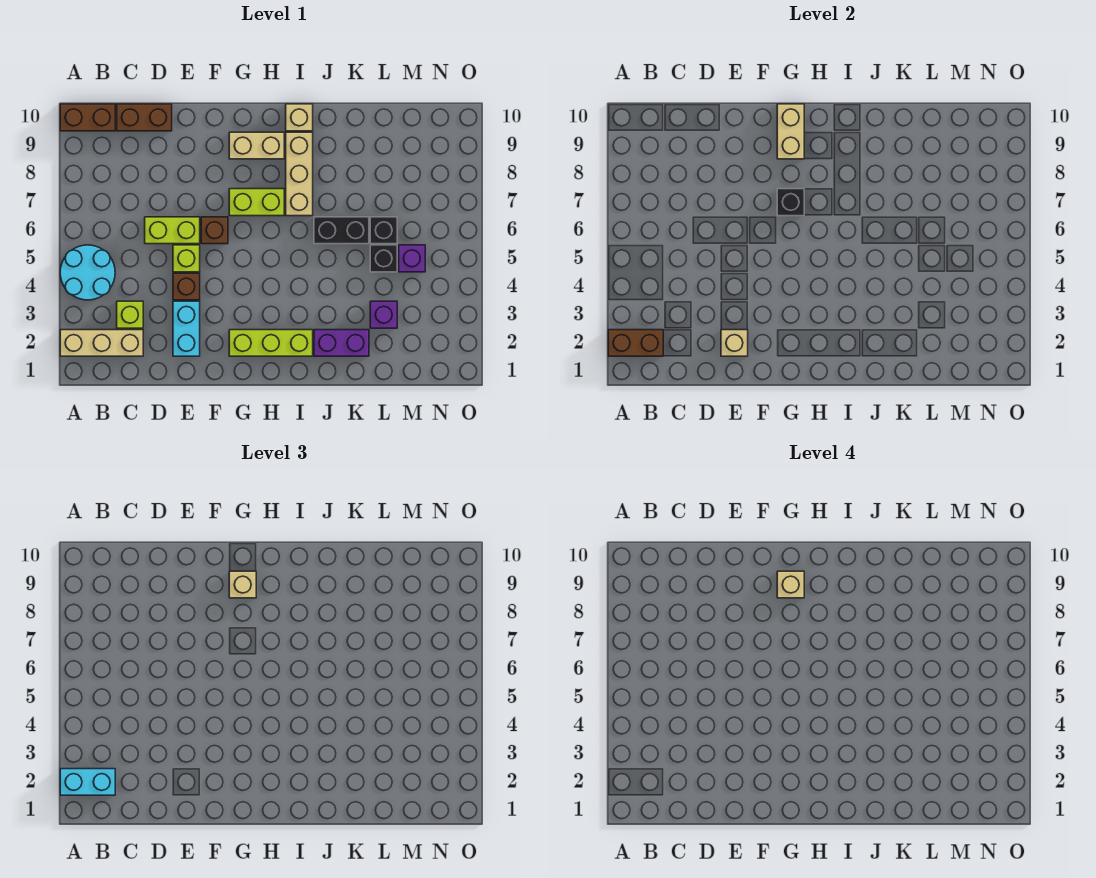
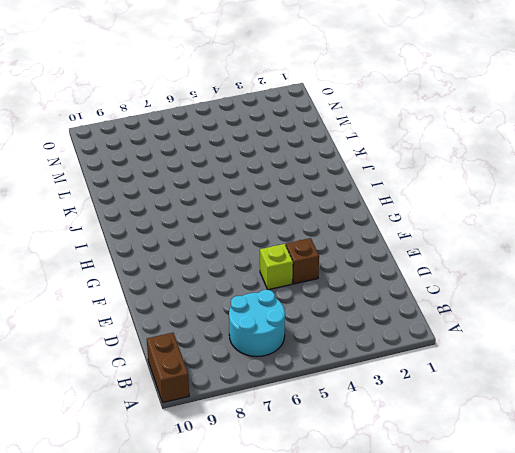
cyan round brick B6:C7 level 1 -> cyan round brick A4:B5 level 1
none -> tan brick A2:C2 level 1
none -> lime brick C3 level 1
none -> brown brick C10:D10 level 1

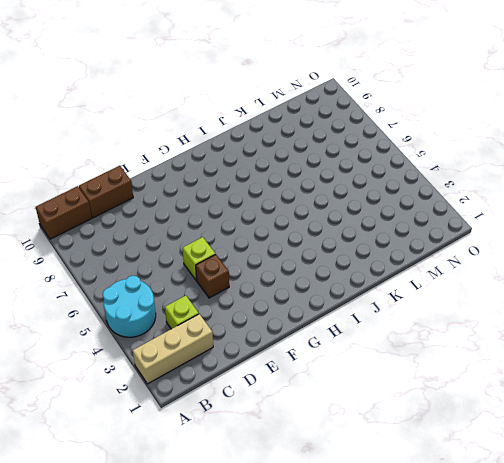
none -> lime brick D6:E6 level 1
none -> cyan brick E2:E3 level 1
none -> brown brick F6 level 1

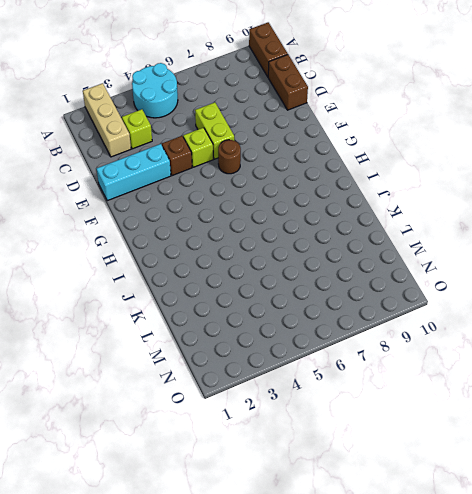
cyan brick E1:E3 level 1 -> cyan brick E2:E3 level 1
brown round brick F6 level 1 -> brown brick F6 level 1
none -> lime brick G2:I2 level 1
none -> lime brick G7:H7 level 1
none -> tan brick G9:H9 level 1

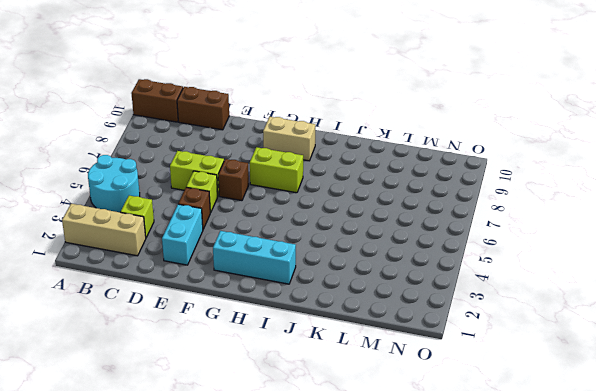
cyan brick G2:I2 level 1 -> lime brick G2:I2 level 1
none -> tan brick I7:I9 level 1
none -> tan brick I10 level 1
none -> purple brick J2:K2 level 1

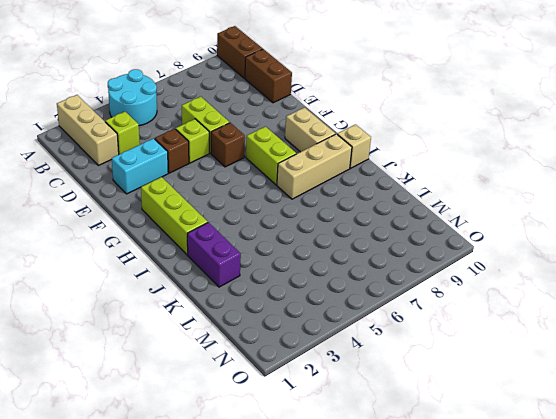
none -> black brick J6:K6 level 1
none -> purple brick L3 level 1
none -> black brick L5 level 1

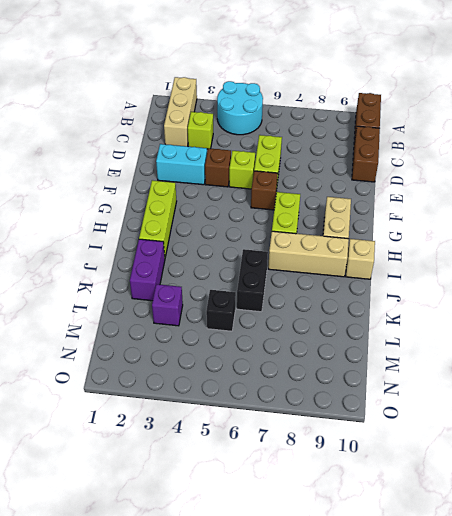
none -> black brick L6 level 1
none -> purple brick M5 level 1
none -> brown brick A2:B2 level 2

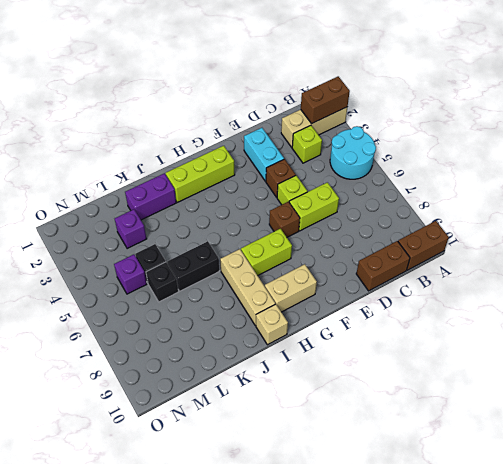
none -> tan brick E2 level 2
none -> black brick G7 level 2
none -> tan brick G9:G10 level 2

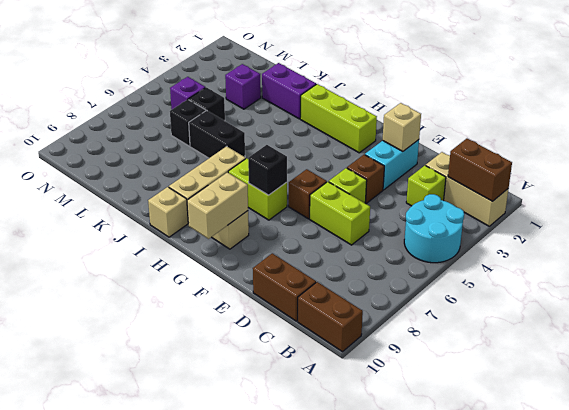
none -> cyan brick A2:B2 level 3
none -> tan brick G9 level 3
none -> tan brick G9 level 4

